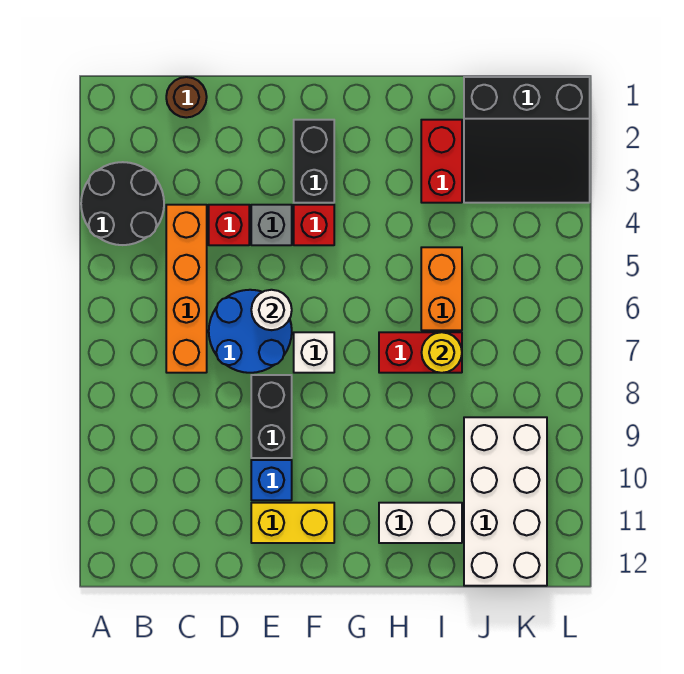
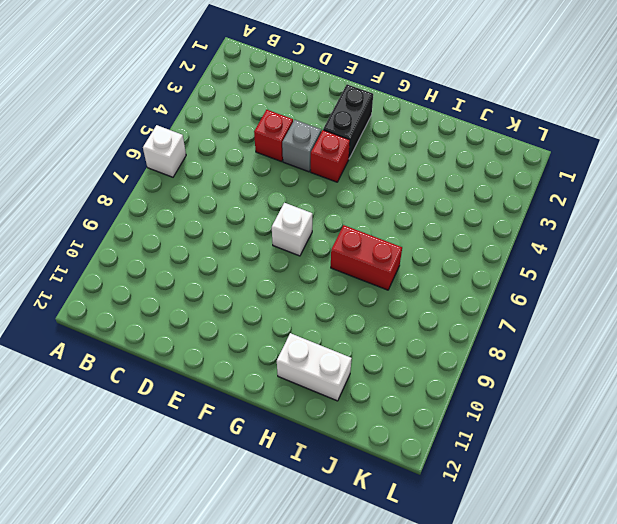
white brick A6 level 1 -> none
none -> black round brick A3:B4 level 1
none -> brown round brick C1 level 1
none -> orange brick C4:C7 level 1

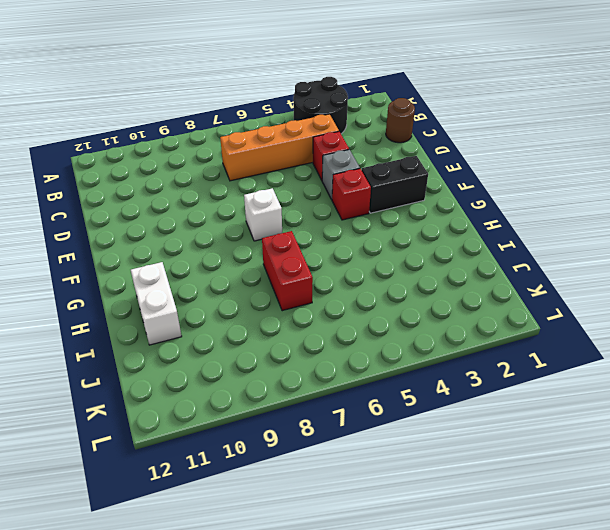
none -> blue round brick D6:E7 level 1
none -> black brick E8:E9 level 1
none -> blue brick E10 level 1

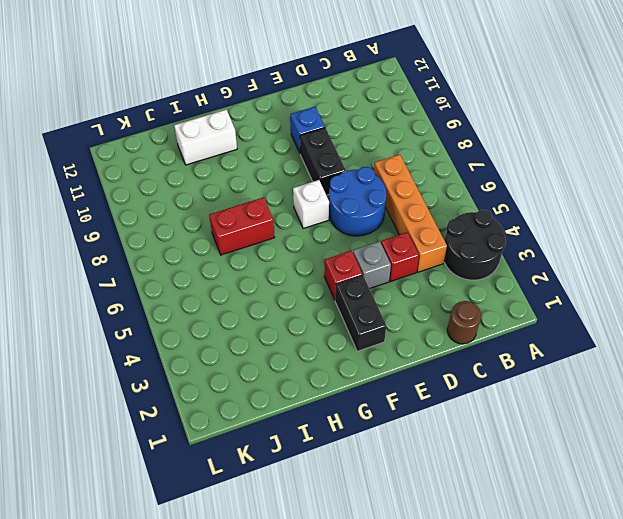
none -> yellow brick E11:F11 level 1
none -> red brick I2:I3 level 1
none -> orange brick I5:I6 level 1

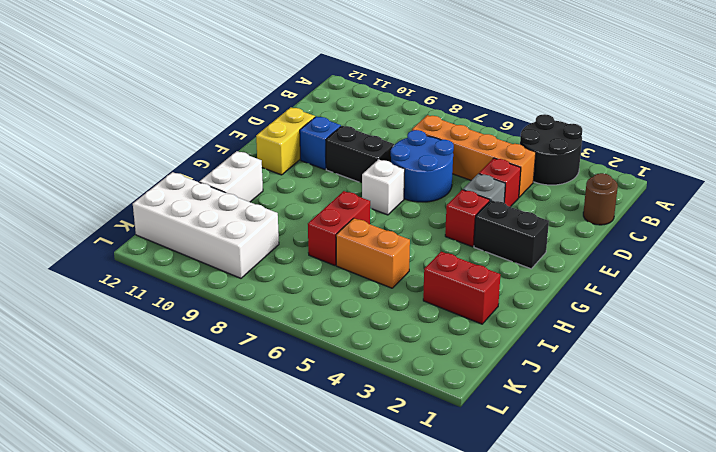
none -> black slope J1:L3 level 1 top 1
none -> white round brick E6 level 2
none -> yellow round brick I7 level 2

